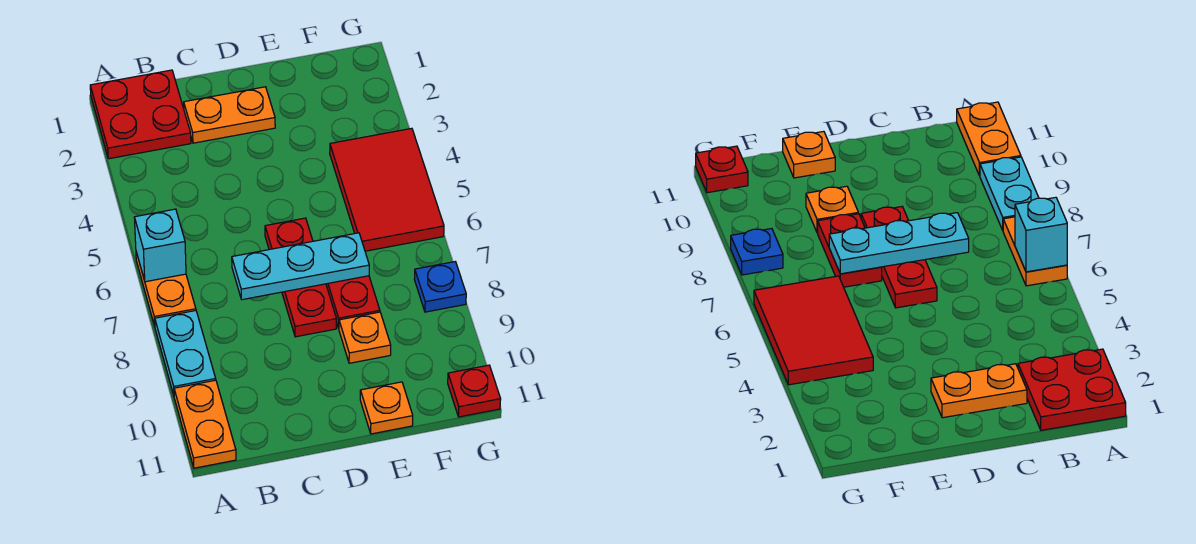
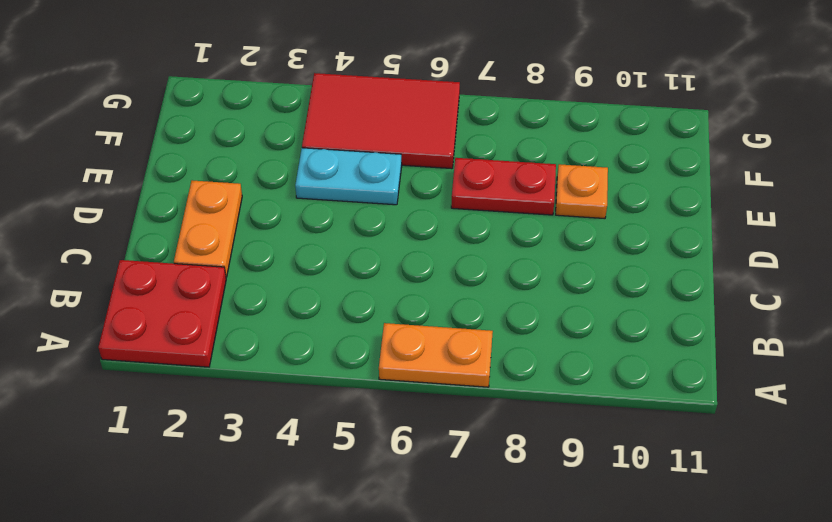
cyan plate E4:E5 level 1 -> cyan plate A8:A9 level 1
none -> orange plate A10:A11 level 1
none -> red plate D6:D8 level 1
none -> orange plate E11 level 1

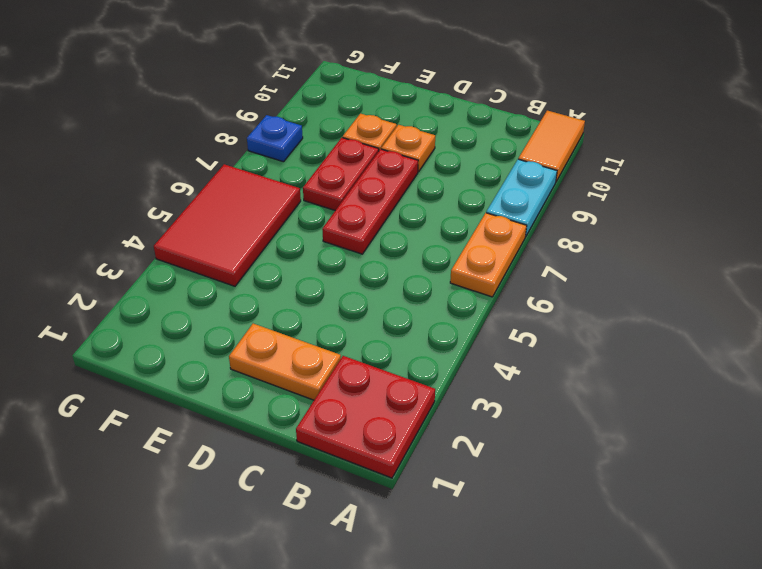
orange tile A10:A11 level 1 -> orange plate A10:A11 level 1
orange plate D9 level 1 -> orange plate E11 level 1
none -> red plate G11 level 1
none -> cyan brick A6 level 2
none -> cyan plate C7:E7 level 2

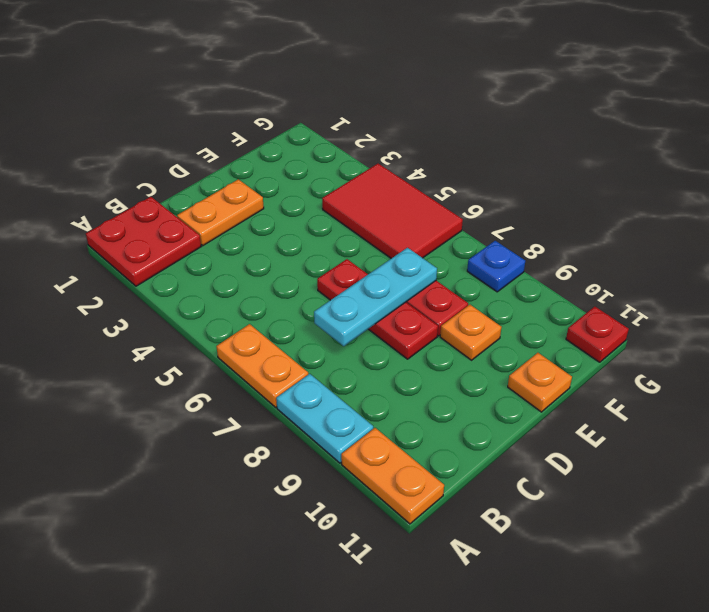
none -> cyan brick A6 level 2

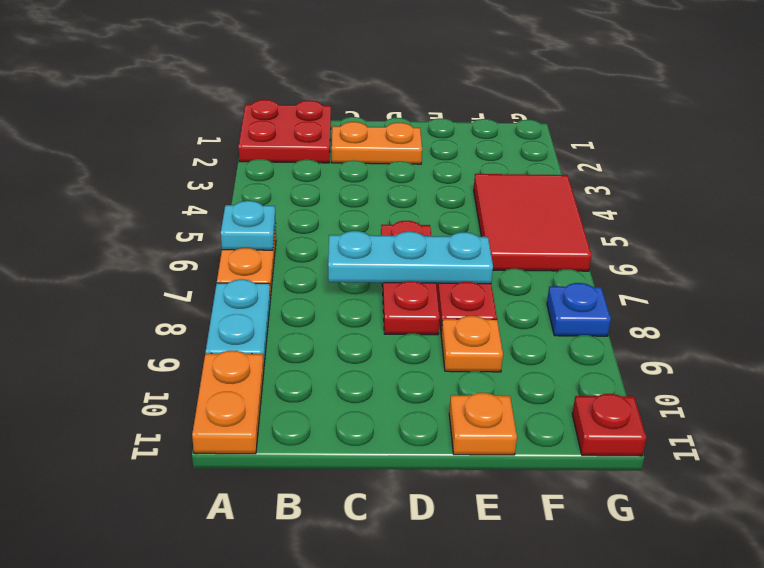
cyan plate A6 level 2 -> cyan brick A6 level 2

